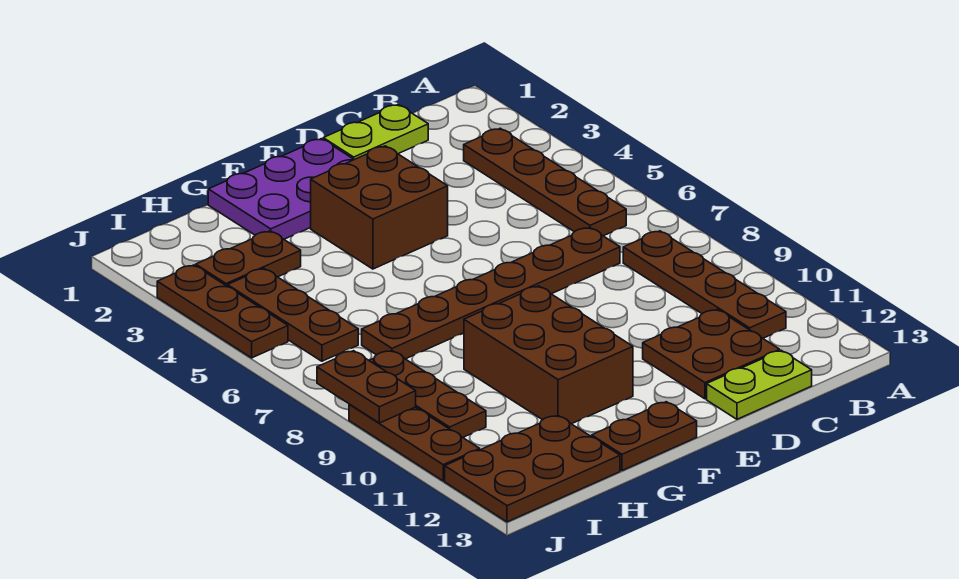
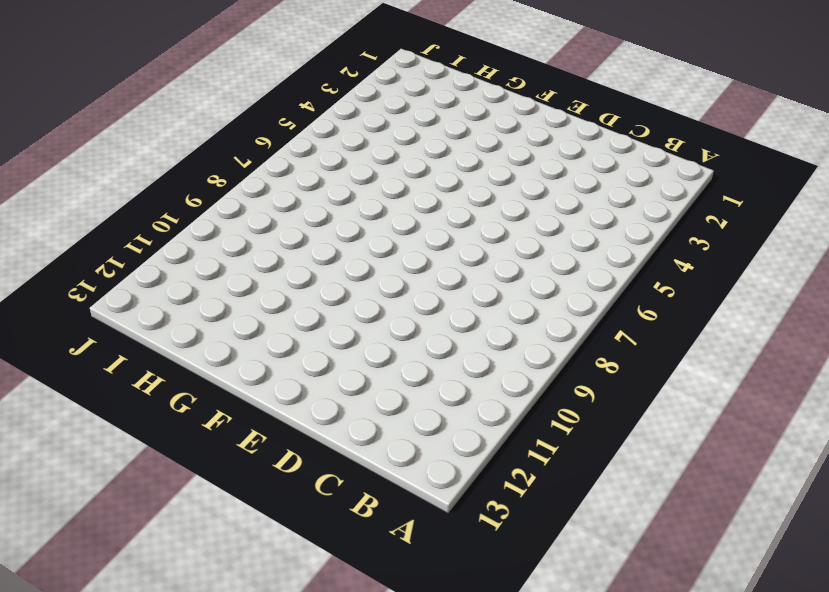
none -> brown plate B3:B6 level 1
none -> brown plate B8:B11 level 1
none -> lime plate C1:D1 level 1

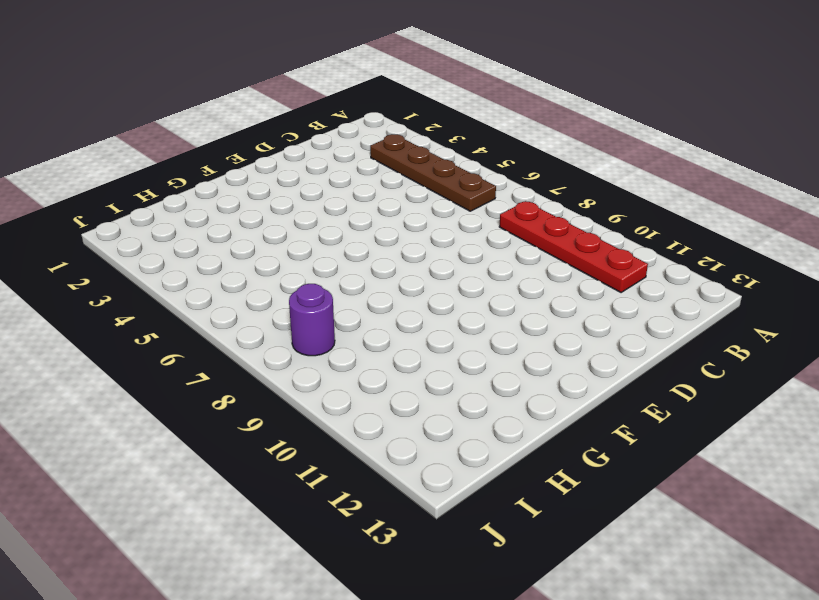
red plate B8:B11 level 1 -> brown plate B8:B11 level 1
purple round brick I8 level 1 -> brown plate I8:I10 level 1
none -> lime plate C1:D1 level 1
none -> brown plate C7:H7 level 1
none -> brown plate C11:D12 level 1

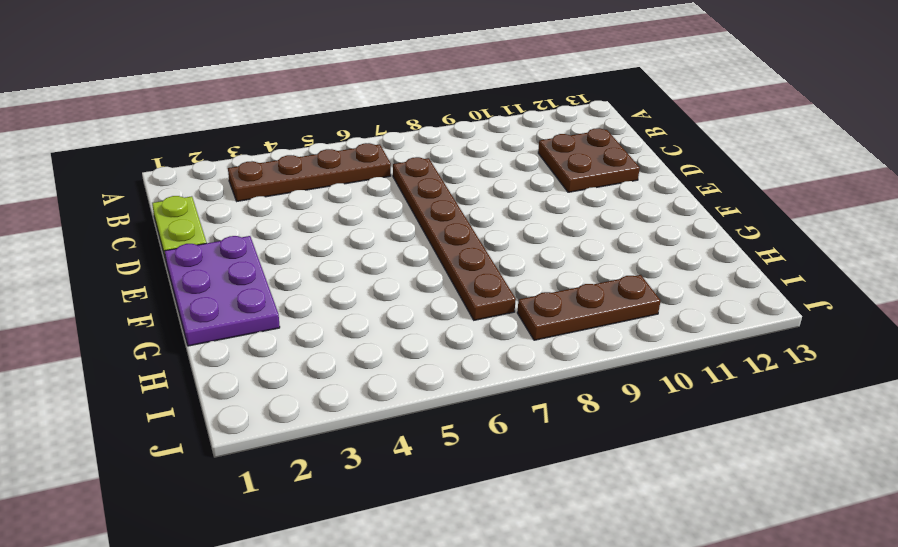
none -> brown plate B8:B11 level 1
none -> lime plate C13:D13 level 1
none -> brown brick E3:F4 level 1

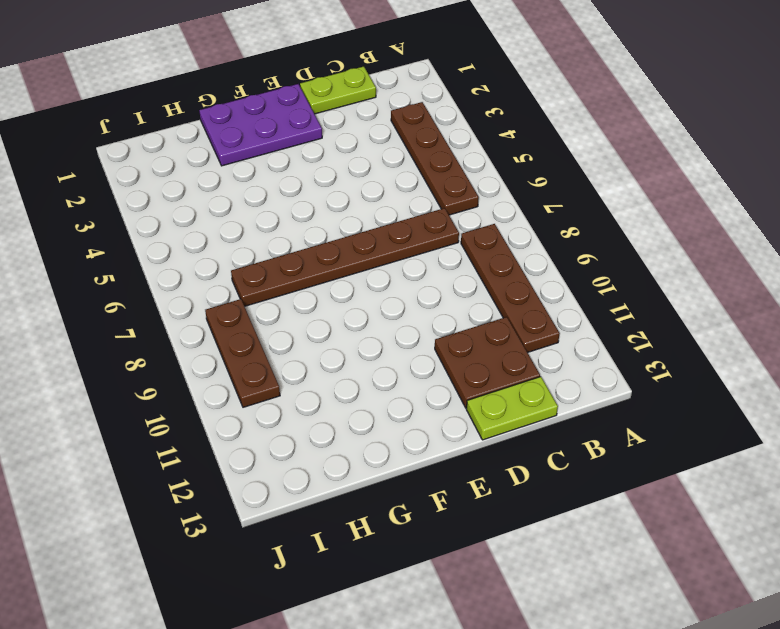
none -> brown brick E3:F4 level 1
none -> brown brick F9:G11 level 1
none -> brown plate F13:G13 level 1

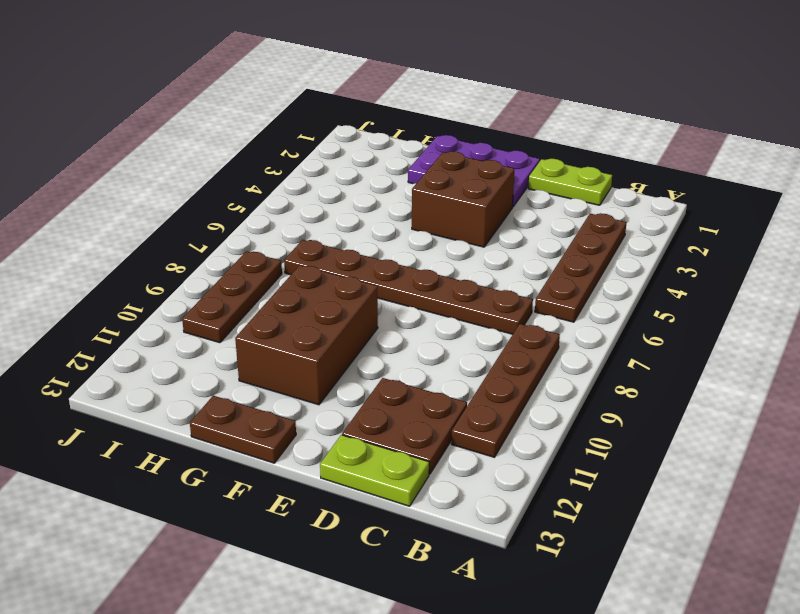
none -> brown plate H3:I3 level 1
none -> brown plate H12:J13 level 1
none -> brown plate I4:I6 level 1

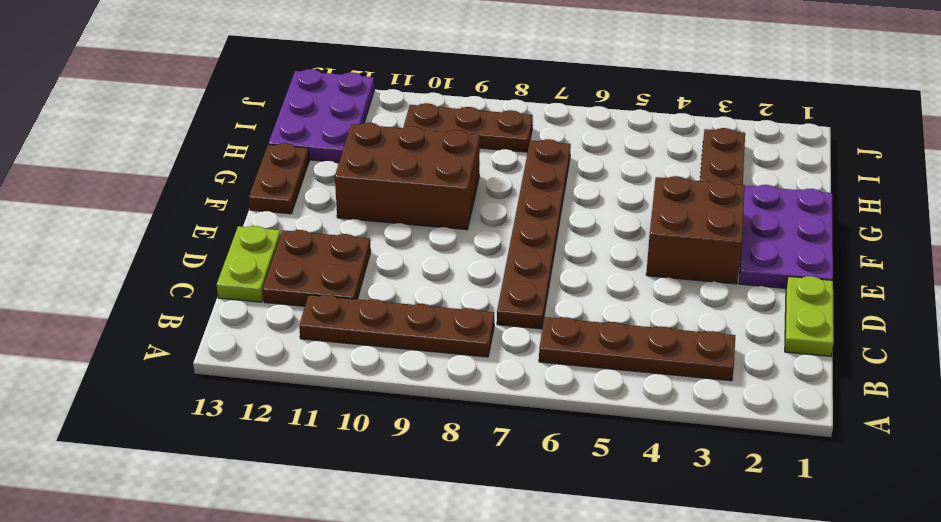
purple plate H12:J13 level 1 -> brown plate H12:J13 level 1
none -> brown plate I4:I6 level 1
none -> brown plate J3:J5 level 1
none -> brown plate J9:J11 level 1

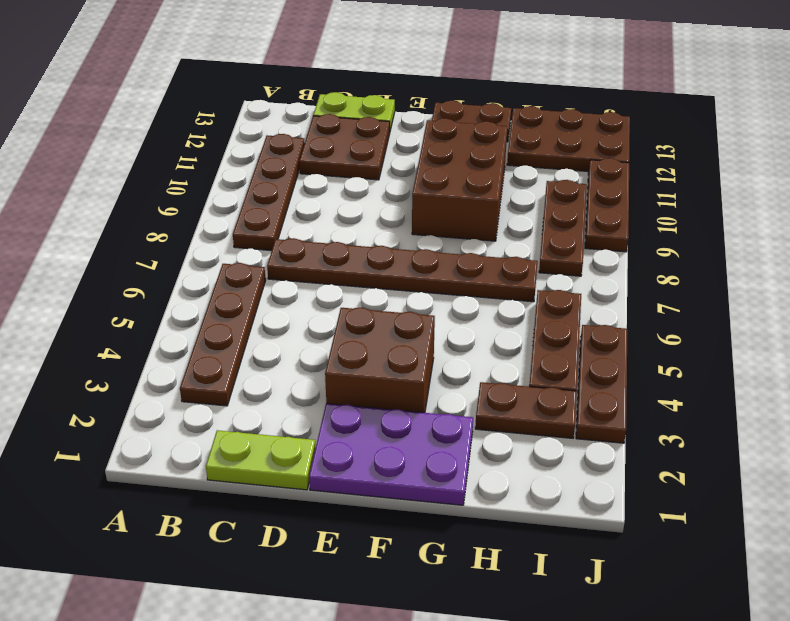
none -> brown plate J8:J9 level 2

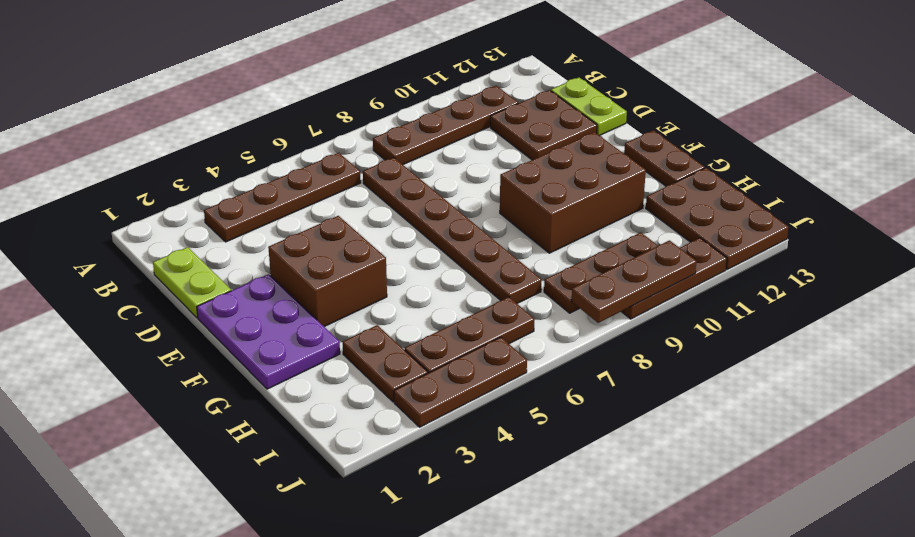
brown plate J8:J10 level 2 -> brown plate J8:J9 level 2

